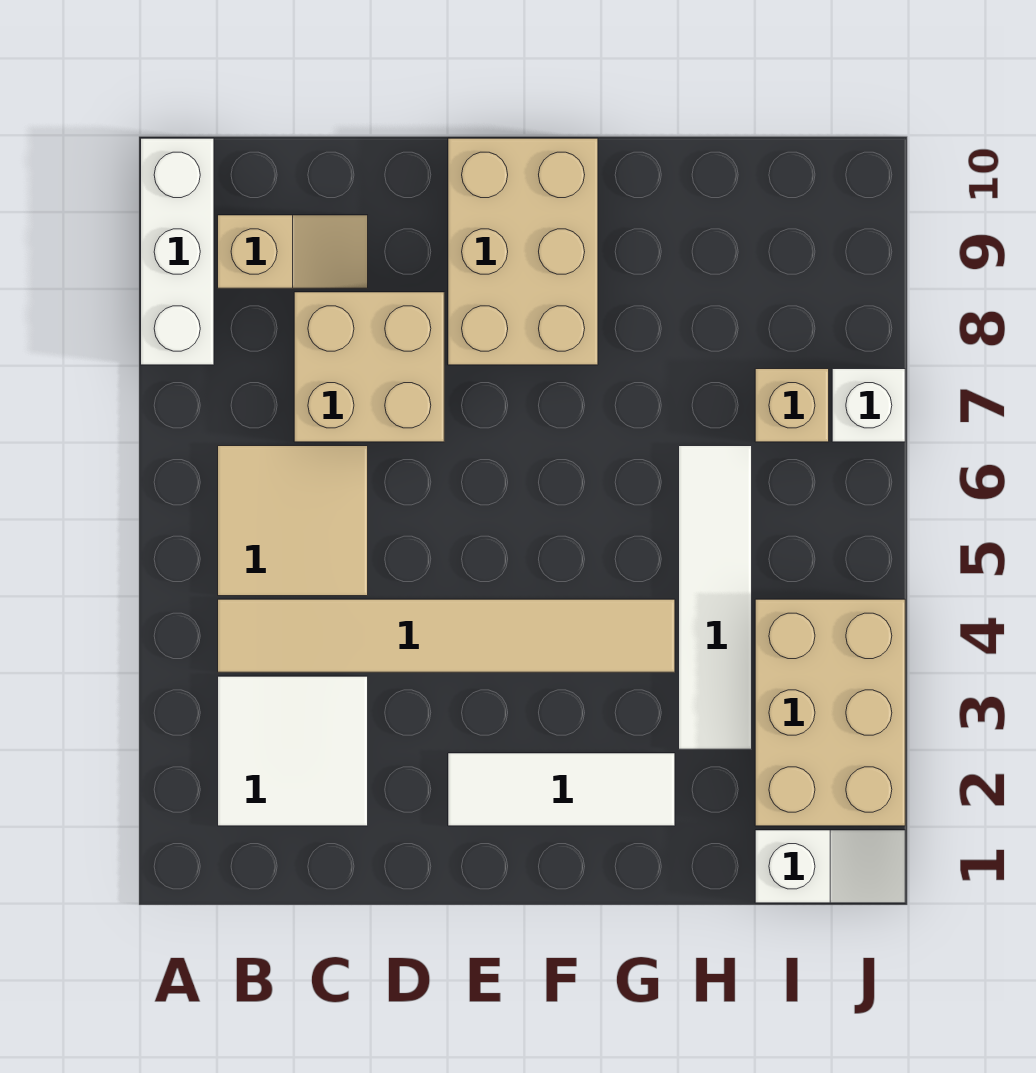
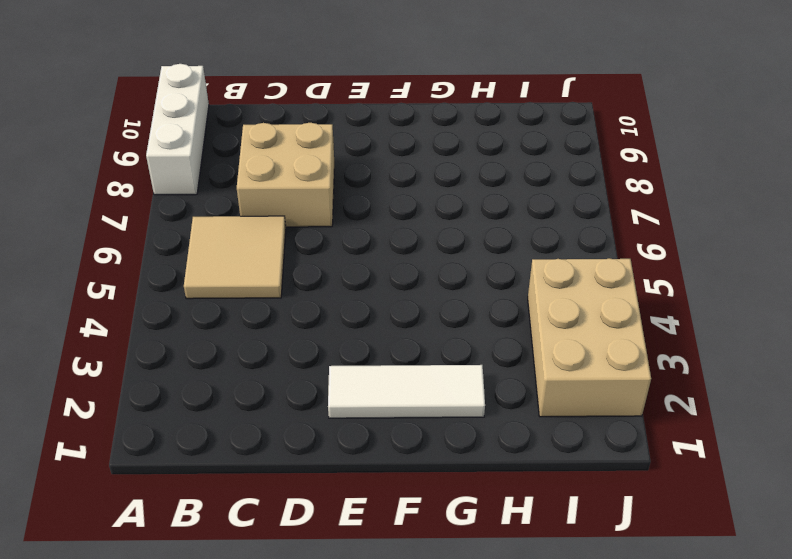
none -> white tile B2:C3 level 1
none -> tan tile B4:G4 level 1
none -> tan slope B9:C9 level 1 top B

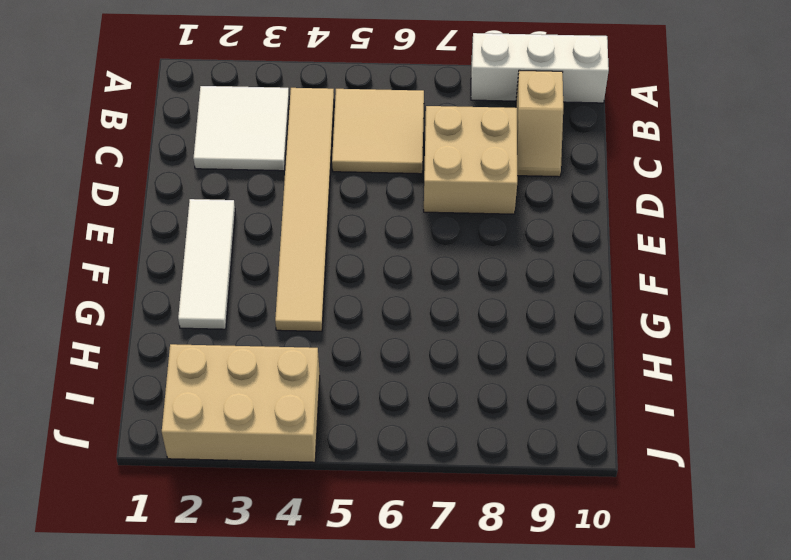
none -> tan brick E8:F10 level 1
none -> white tile H3:H6 level 1
none -> white slope I1:J1 level 1 top I

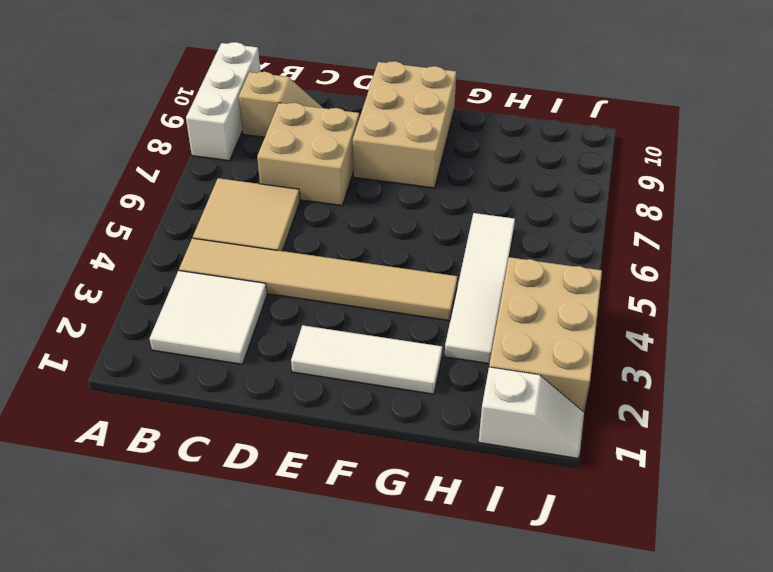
none -> tan brick I7 level 1
none -> white brick J7 level 1

